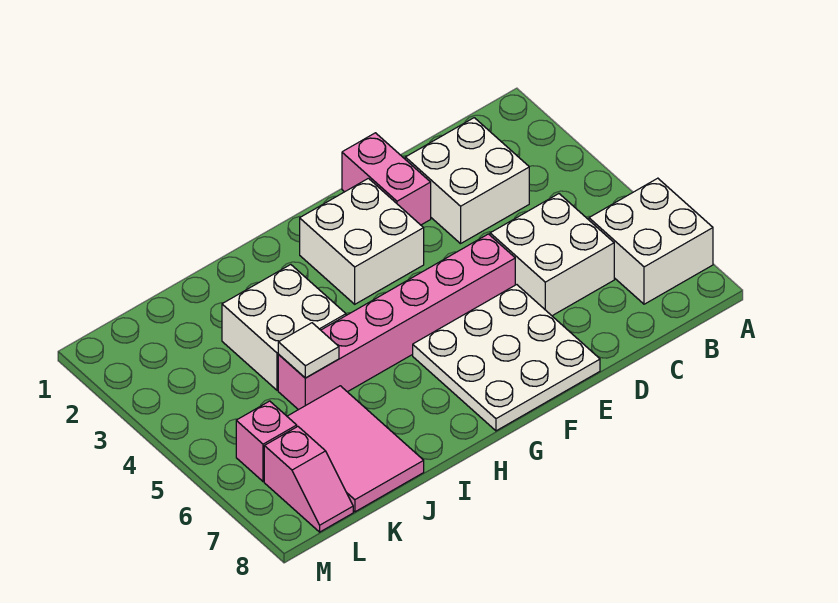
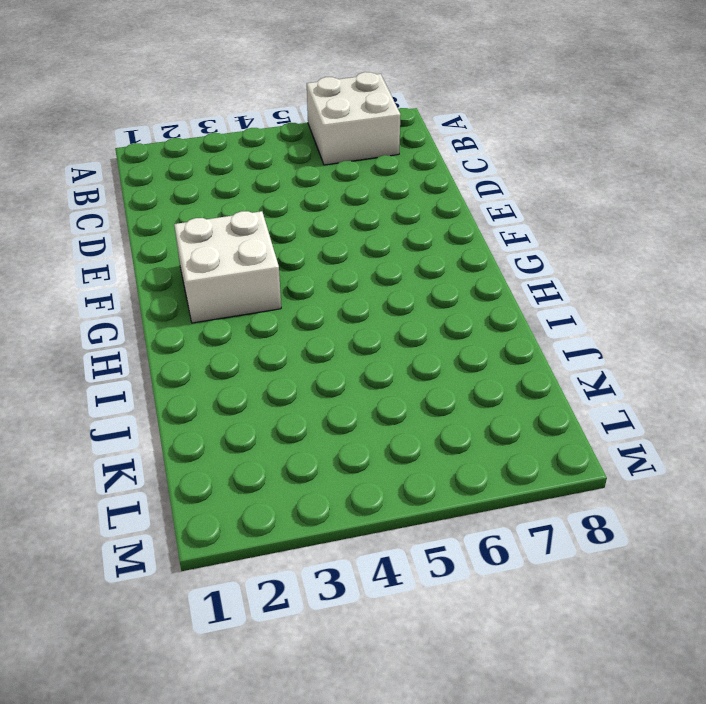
none -> white brick C2:D3 level 1
none -> white brick C5:D6 level 1
none -> pink brick E1:E2 level 1

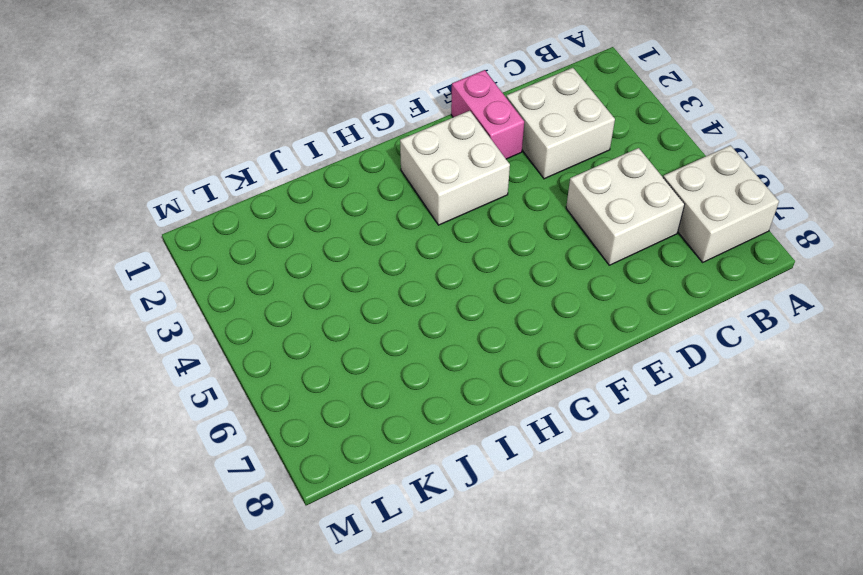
none -> pink brick E5:J5 level 1
none -> white plate E6:G8 level 1
none -> white brick I3:J4 level 1

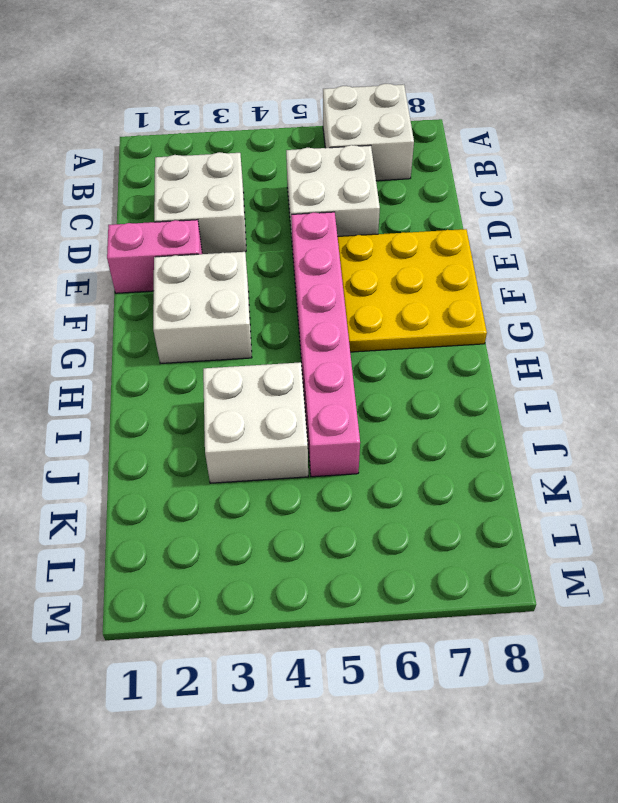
yellow plate E6:G8 level 1 -> white plate E6:G8 level 1
none -> pink tile J6:K8 level 1
none -> pink brick L6 level 1
none -> pink slope L7:L8 level 1 top 7

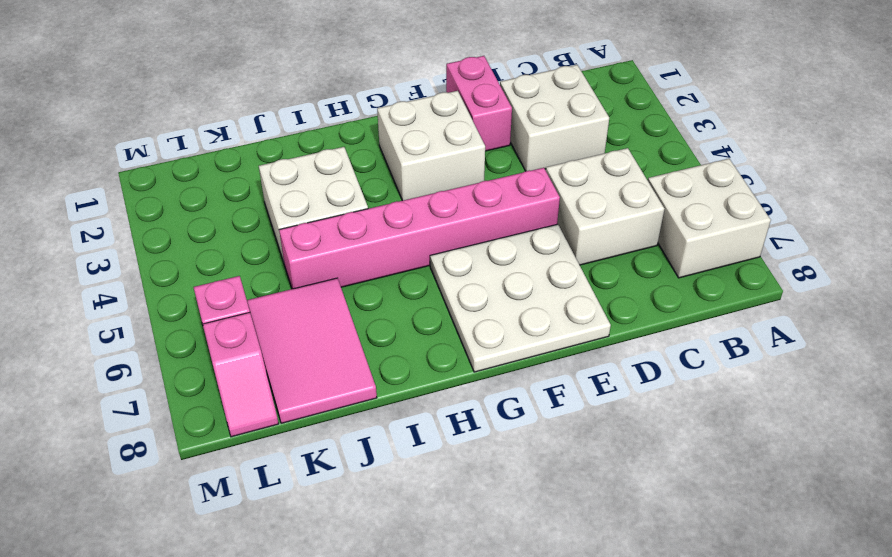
none -> white tile J5 level 2

